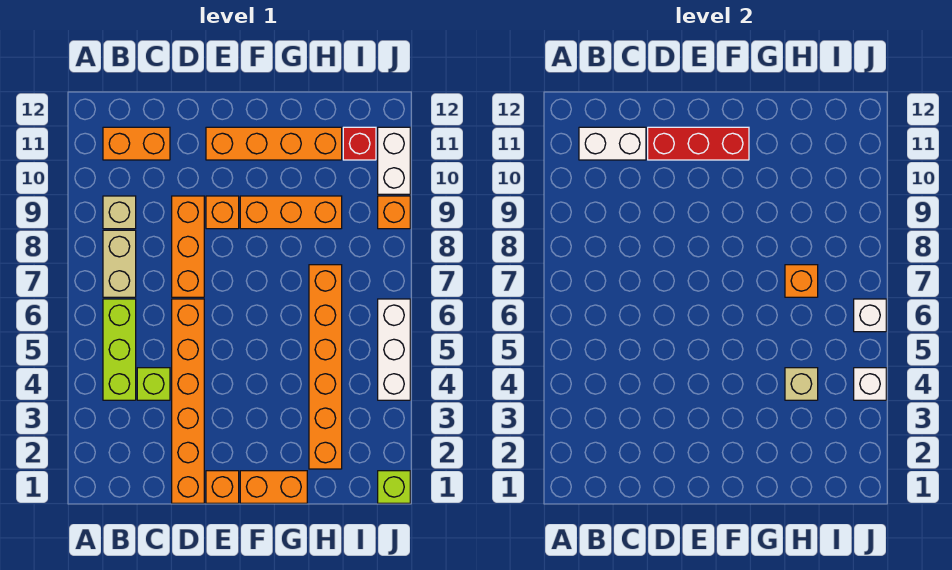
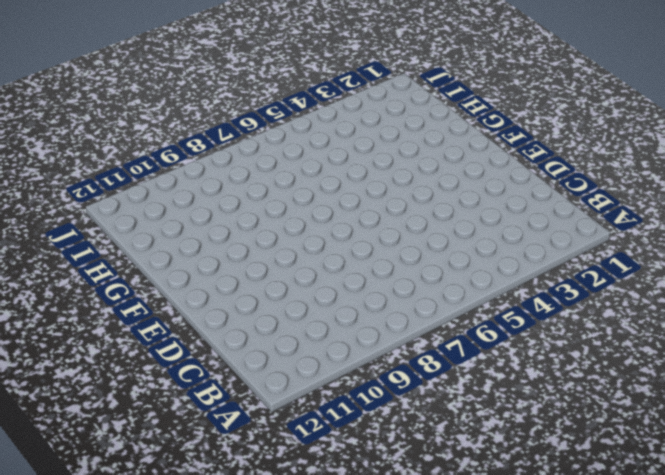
none -> lime brick B4:B6 level 1
none -> tan brick B7:B8 level 1
none -> tan brick B9 level 1

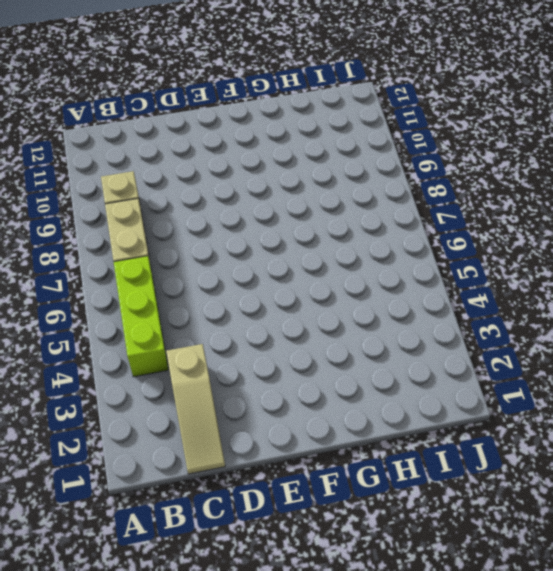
tan slope C1:C3 level 1 top 3 -> none
none -> orange brick B11:C11 level 1
none -> lime brick C4 level 1
none -> orange brick D1:D6 level 1

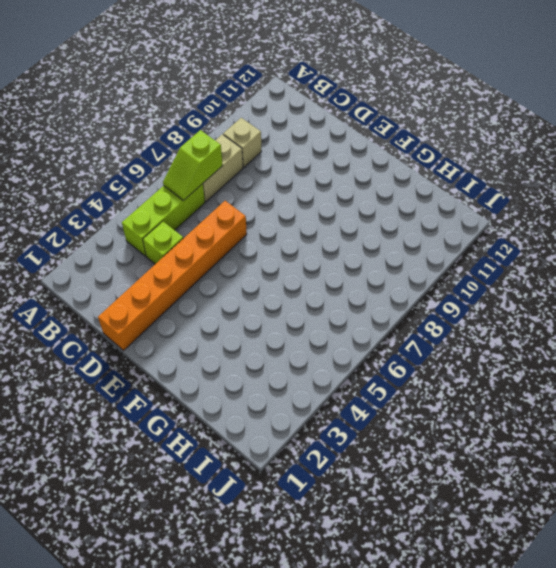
lime slope B6:B7 level 2 top 7 -> none
none -> orange brick B11:C11 level 1
none -> orange brick D7:D9 level 1
none -> orange brick E1 level 1

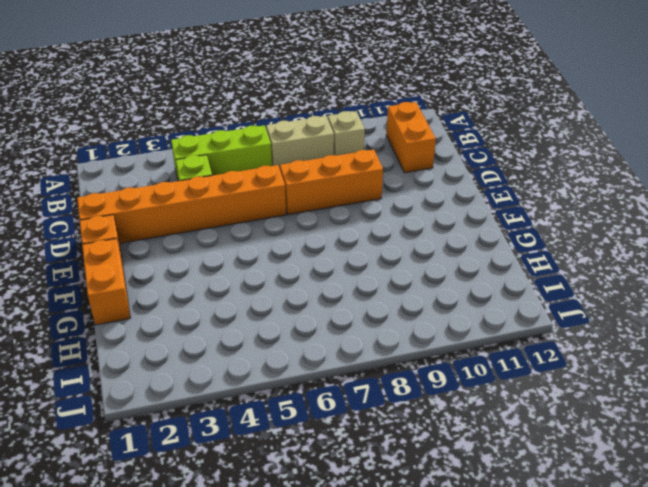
none -> orange brick E9 level 1
none -> orange brick E11:H11 level 1
none -> orange brick F9:H9 level 1

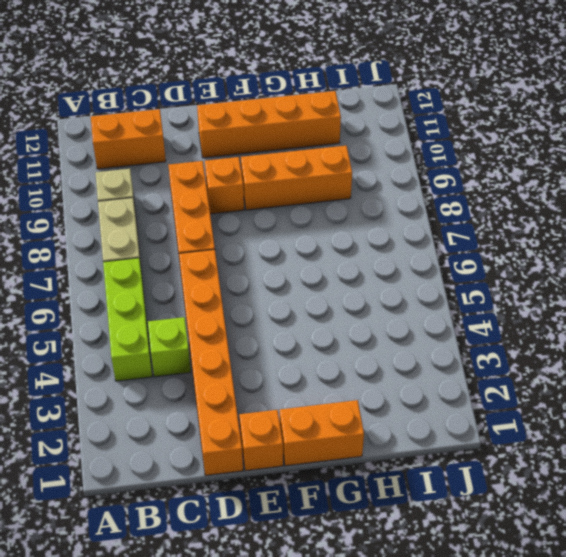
none -> orange brick H2:H7 level 1
none -> red brick I11 level 1
none -> lime brick J1 level 1

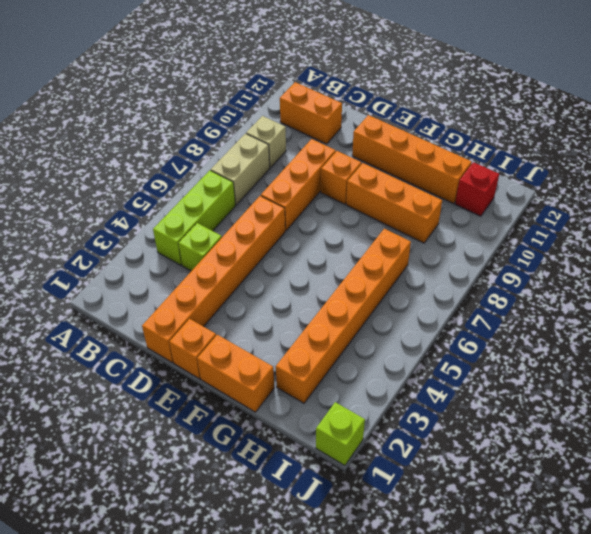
none -> white brick J4:J6 level 1
none -> orange brick J9 level 1
none -> white brick J10:J11 level 1

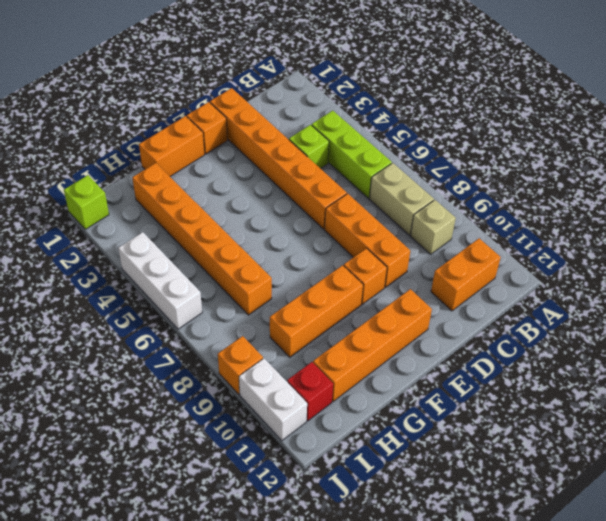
none -> white brick B11:C11 level 2
none -> red brick D11:F11 level 2
none -> tan brick H4 level 2

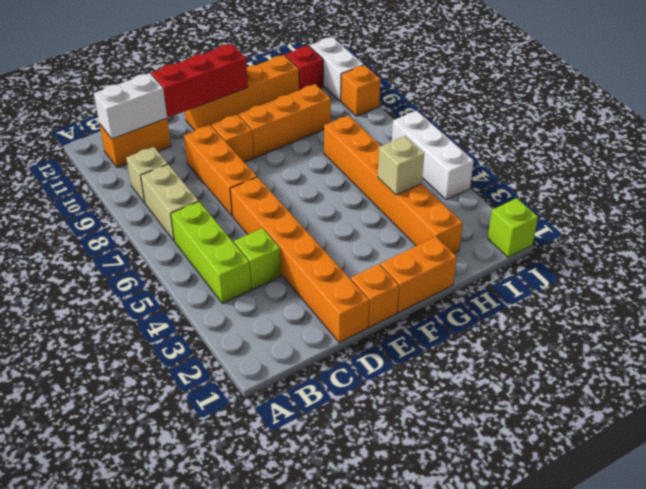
none -> orange brick H7 level 2
none -> white brick J4 level 2
none -> white brick J6 level 2

